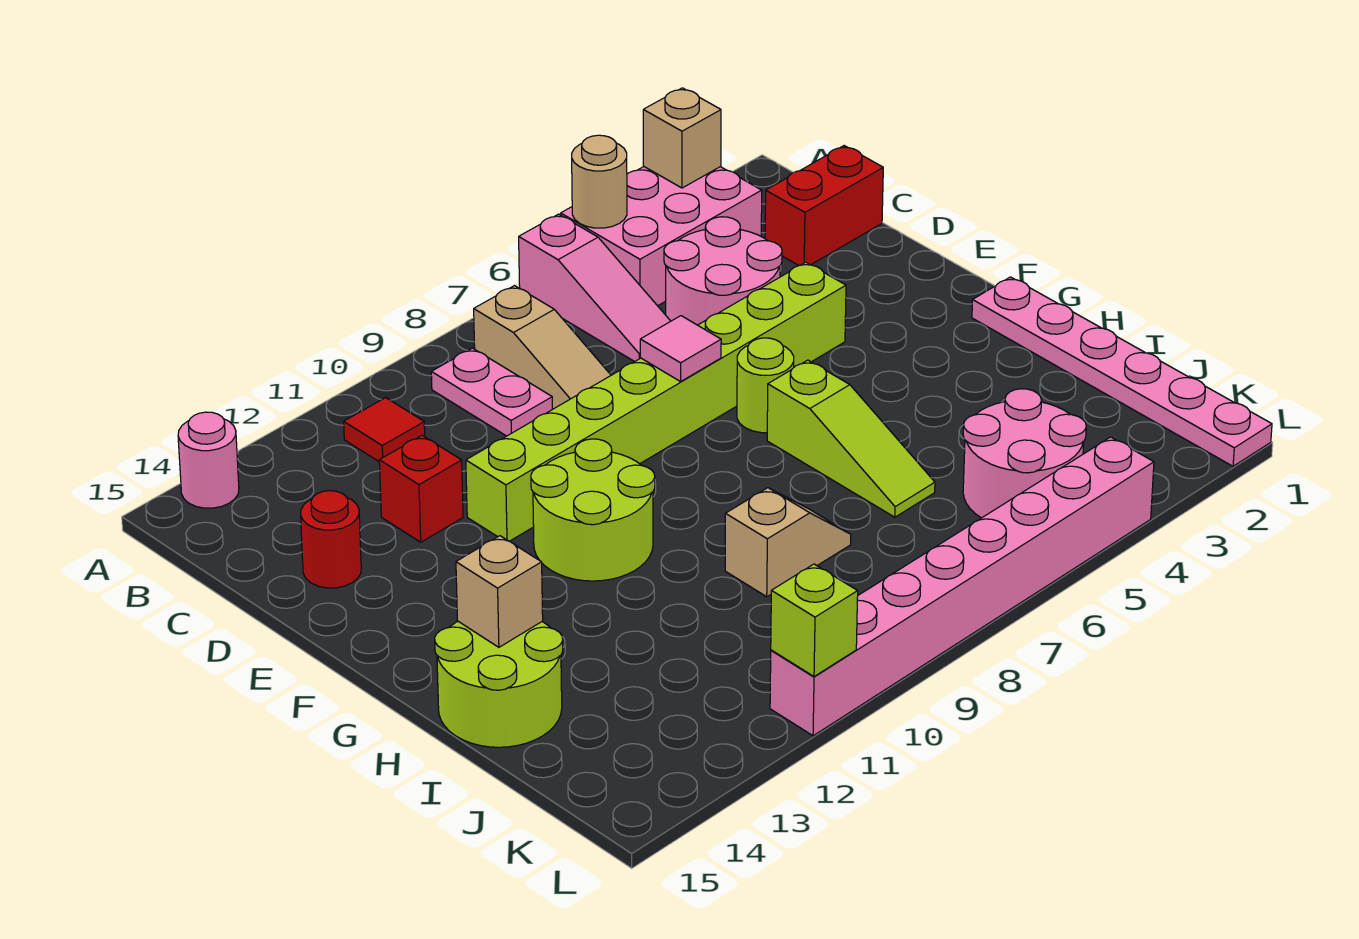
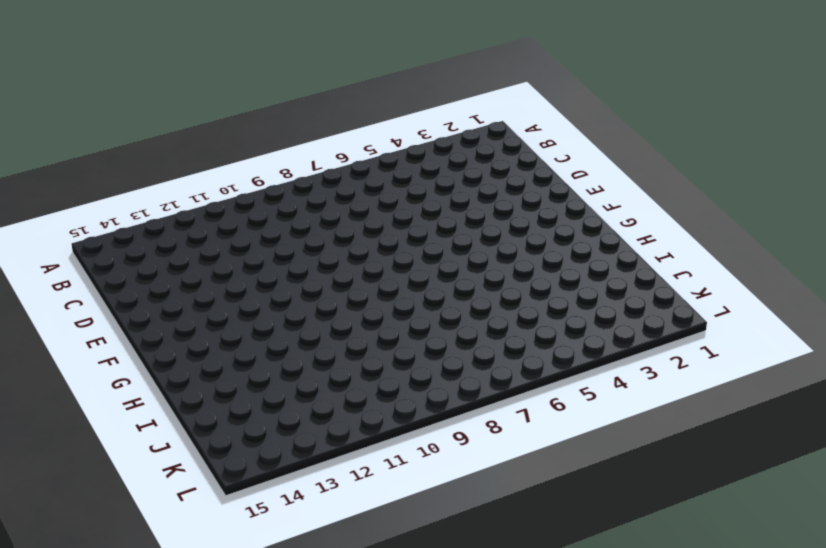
none -> pink brick A3:B5 level 1
none -> pink slope A6:C6 level 1 top A
none -> pink round brick A14 level 1

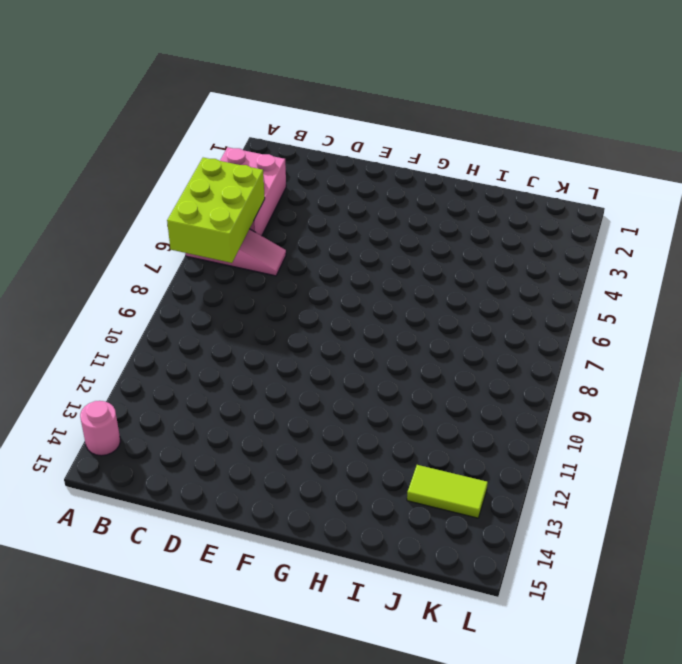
lime brick A5:B7 level 2 -> tan round brick A5 level 2
lime tile J13:K13 level 1 -> none
none -> tan slope B8:D8 level 1 top B
none -> pink plate B9:C9 level 1
none -> red tile B11 level 1

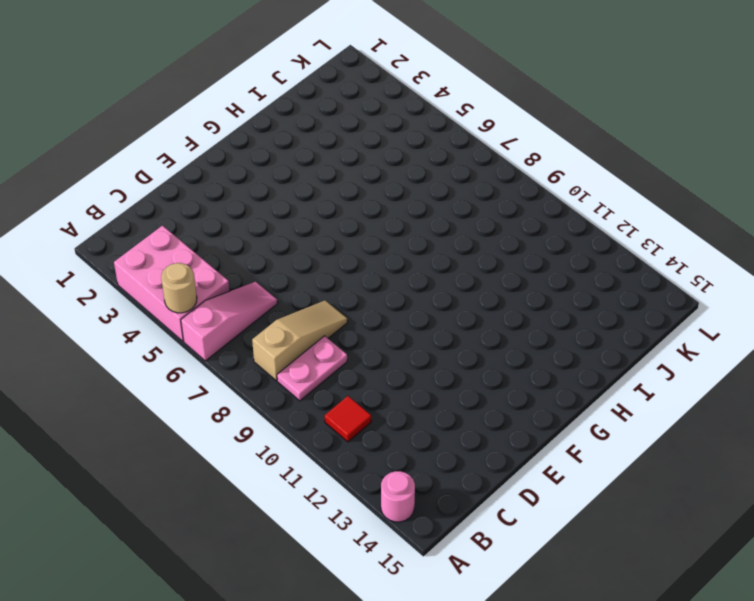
none -> red brick C1:C2 level 1
none -> pink round brick C4:D5 level 1
none -> red brick D12 level 1

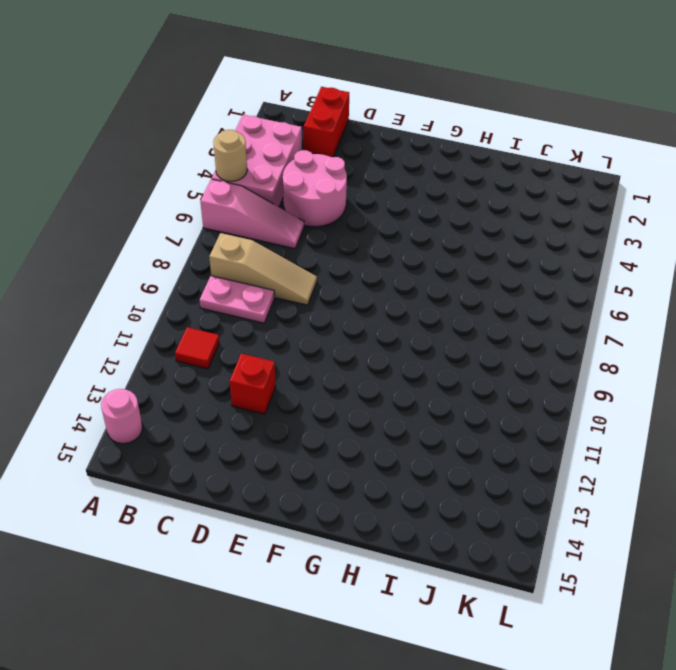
none -> red round brick D14 level 1
none -> lime brick E4:E11 level 1
none -> lime round brick F6 level 1

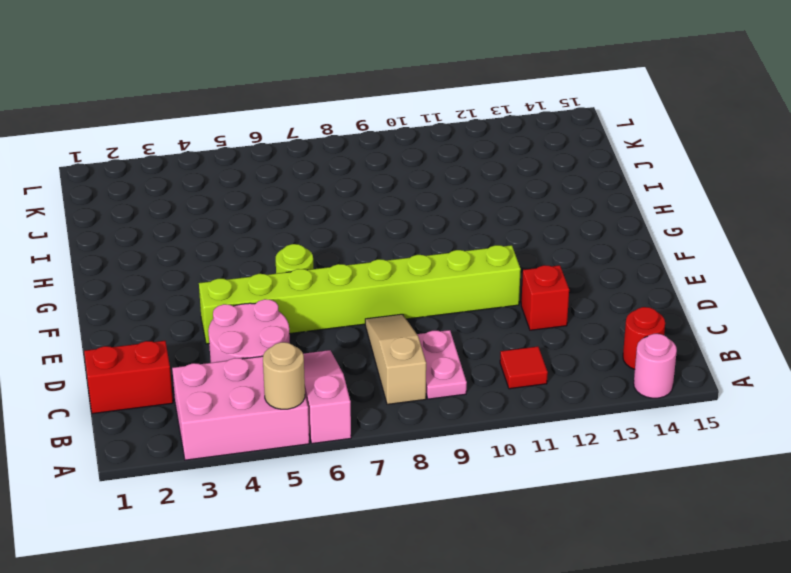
red round brick B14 level 1 -> red round brick D14 level 1
none -> lime round brick F10:G11 level 1
none -> pink plate G1:L1 level 1
none -> lime slope G6:I6 level 1 top G

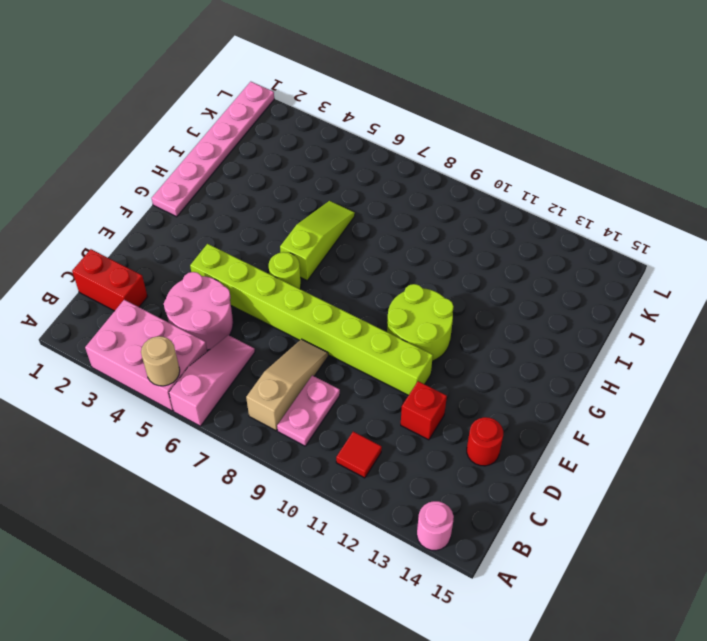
none -> lime round brick H14:I15 level 1
none -> tan slope I8:I9 level 1 top 9
none -> pink round brick J4:K5 level 1

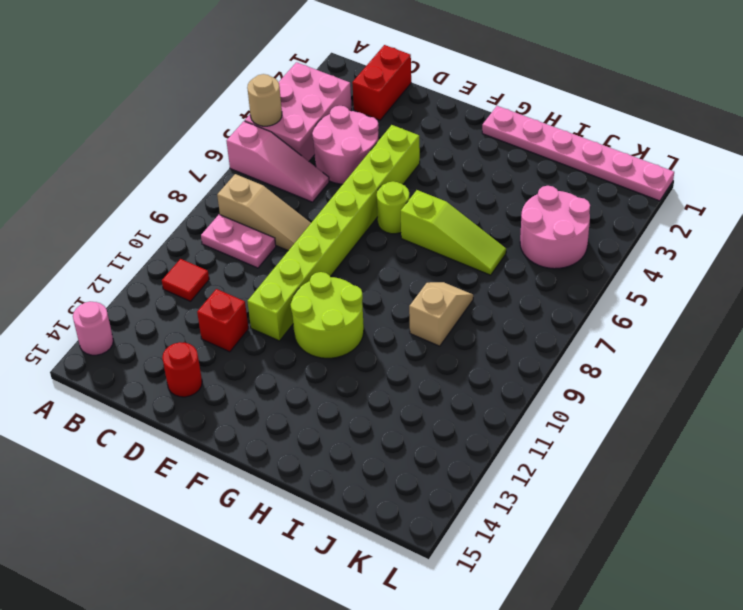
none -> lime round brick H14:I15 level 1
none -> pink brick L4:L11 level 1
none -> tan brick A3 level 2

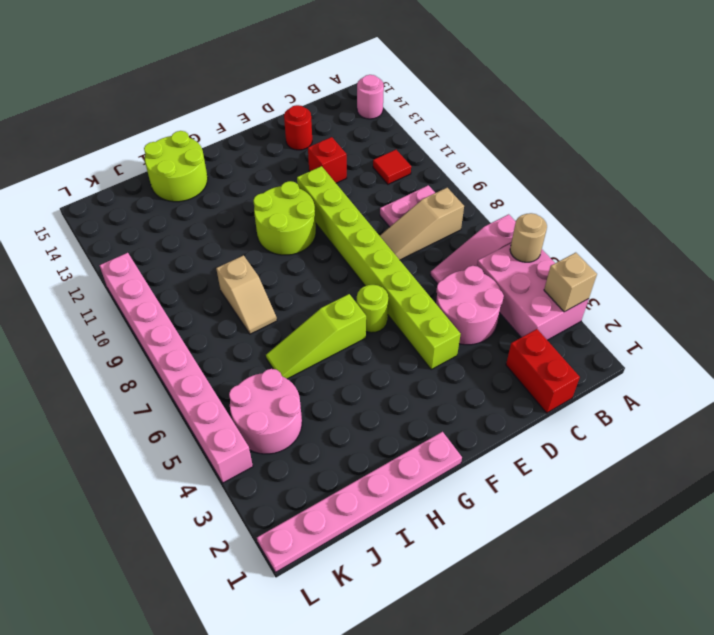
none -> pink tile E7 level 2
none -> tan brick H14 level 2
none -> lime brick L11 level 2

